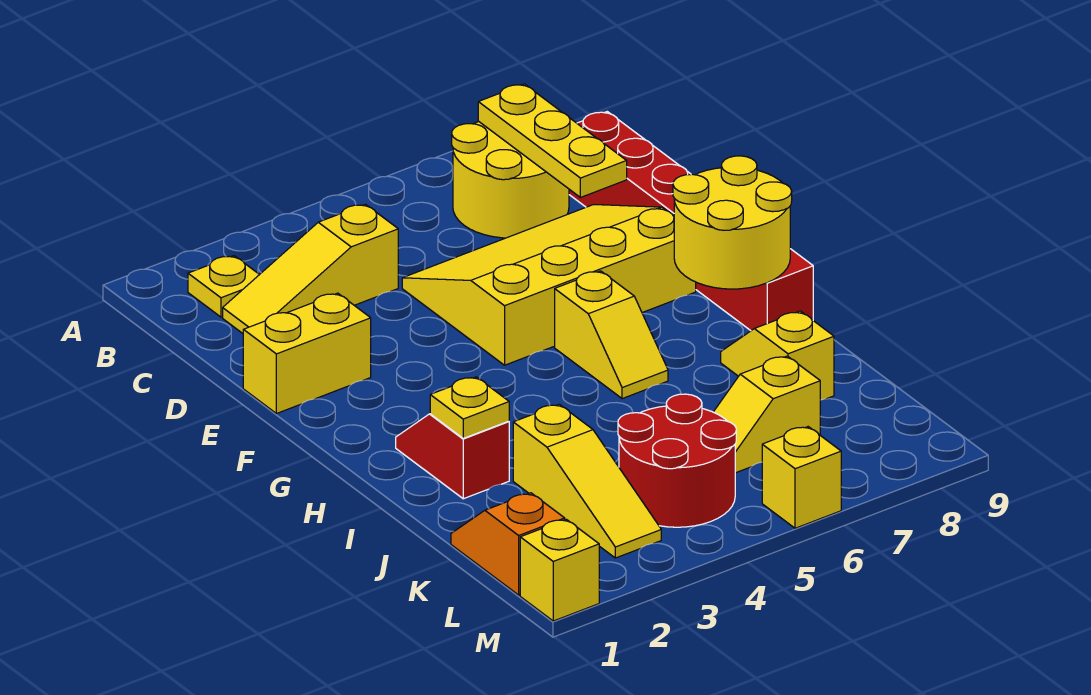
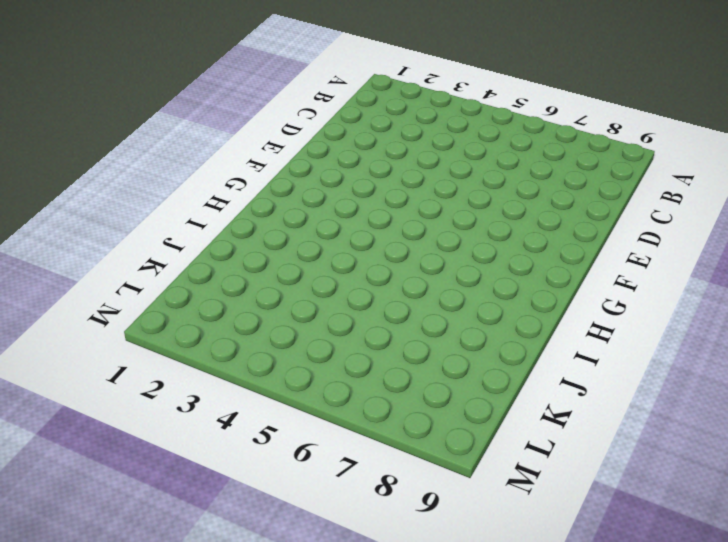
none -> yellow plate B2 level 1
none -> yellow round brick B7:C8 level 1
none -> yellow slope C2:C4 level 1 top 4

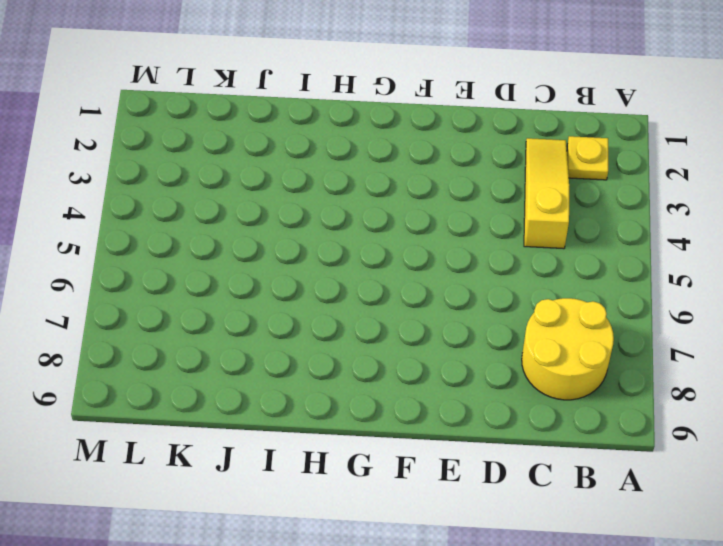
none -> red brick C9:H9 level 1
none -> yellow slope D5:F8 level 1 top F
none -> yellow brick E1:E2 level 1

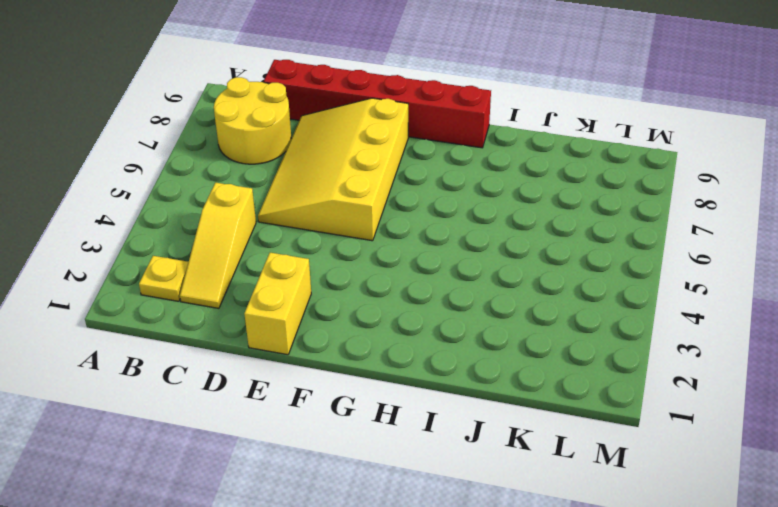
none -> yellow slope G6:H6 level 1 top G
none -> red slope H2:I2 level 1 top I
none -> yellow slope I8:J8 level 1 top J

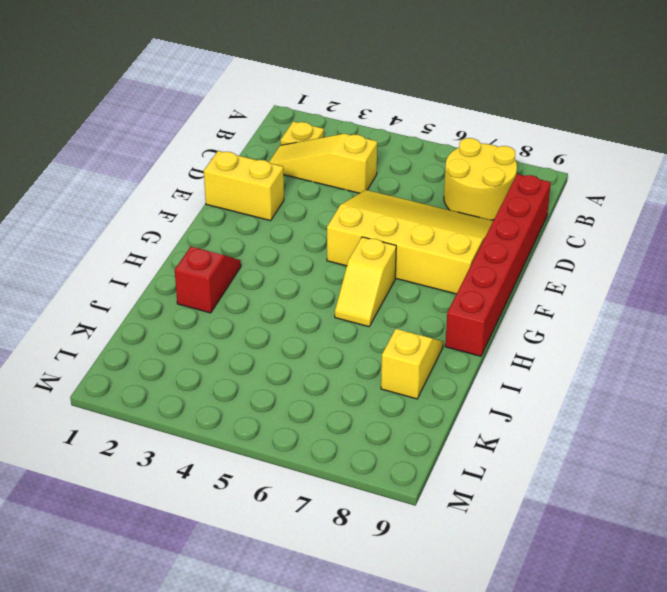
none -> yellow slope J3:L3 level 1 top J
none -> orange slope K1:L1 level 1 top L
none -> red round brick K4:L5 level 1

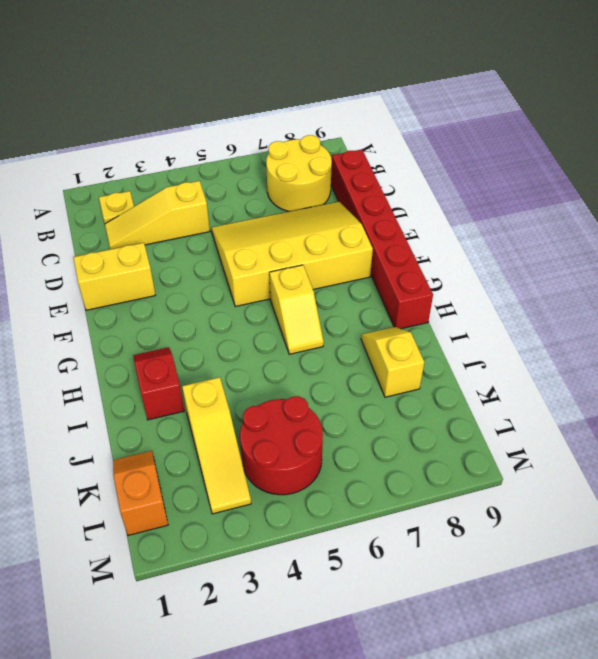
none -> yellow slope K6:K7 level 1 top 7
none -> yellow brick M1 level 1
none -> yellow brick M6 level 1

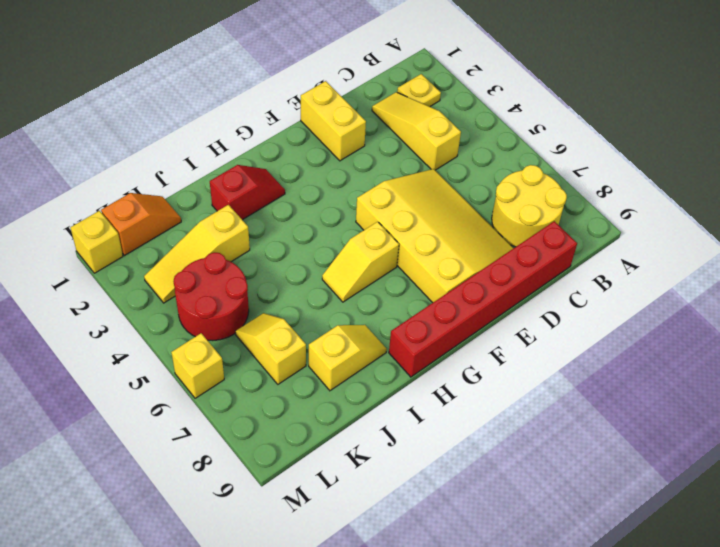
none -> yellow plate B8:D8 level 2
none -> yellow round brick G8:H9 level 2
none -> yellow plate I2 level 2

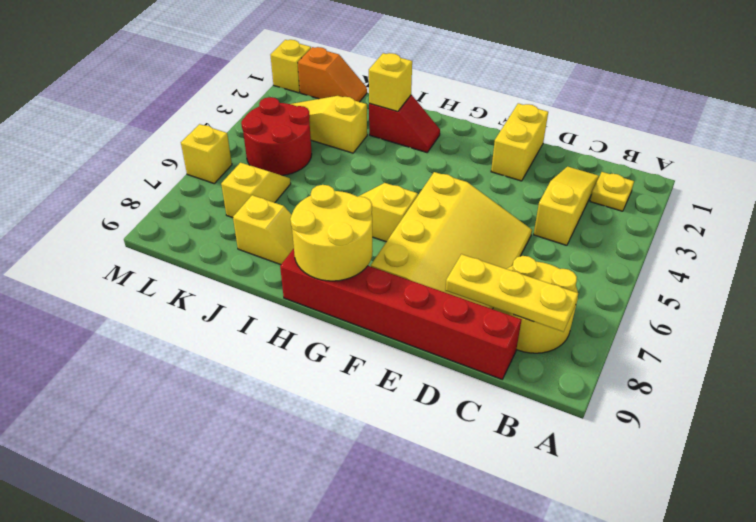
yellow brick I2 level 2 -> yellow plate I2 level 2

